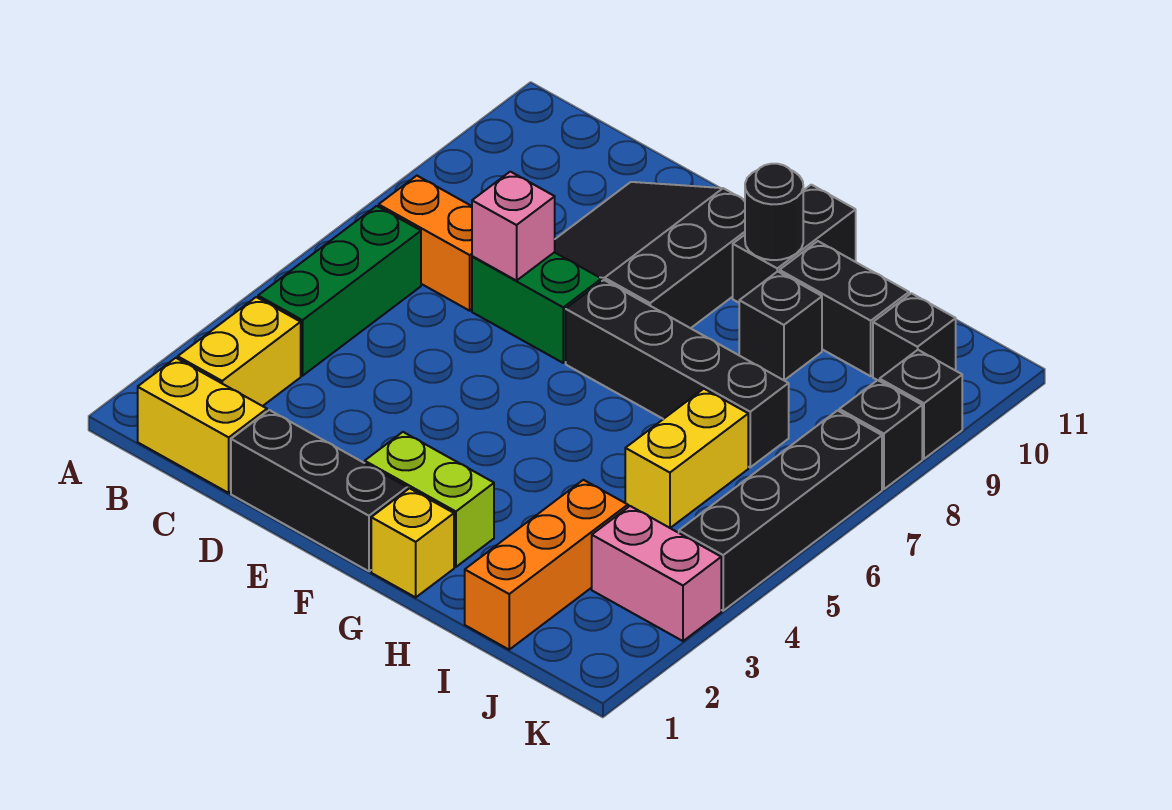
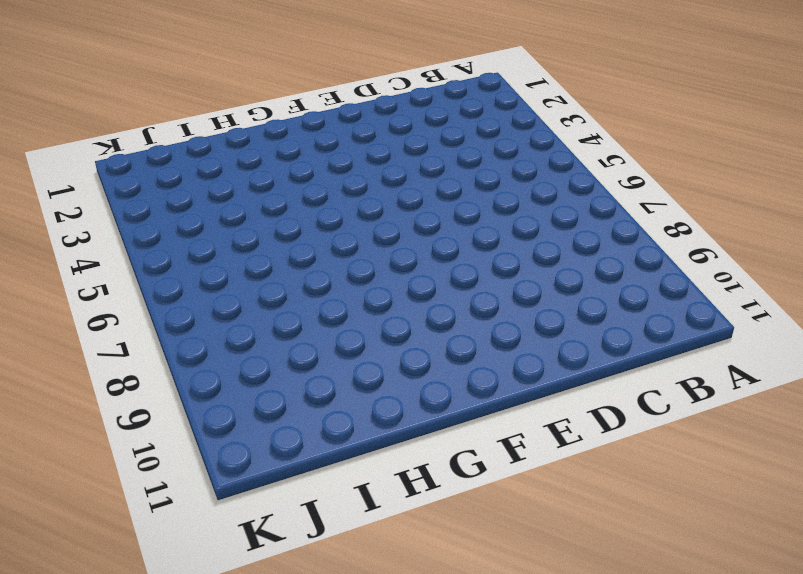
none -> yellow brick B1:C1 level 1
none -> yellow brick B2:B3 level 1
none -> green brick B4:B6 level 1

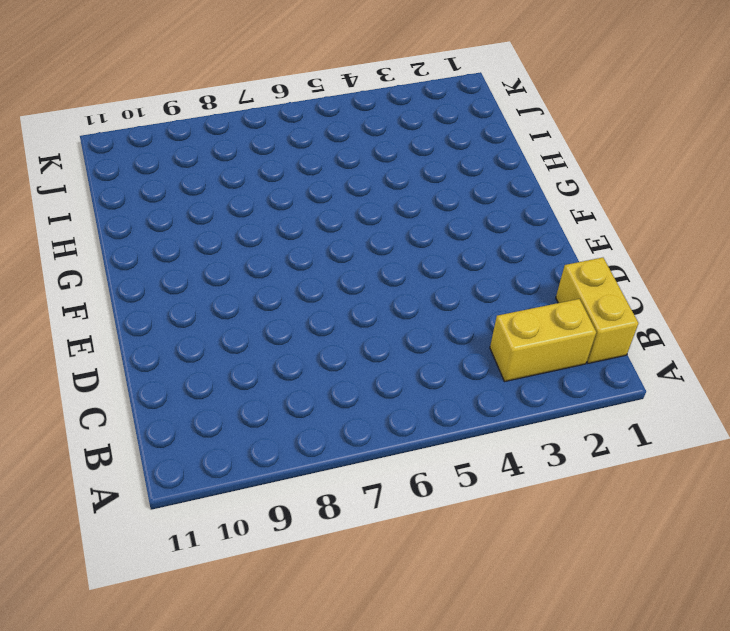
none -> green brick B4:B6 level 1
none -> orange brick B7:C7 level 1
none -> black brick D1:F1 level 1

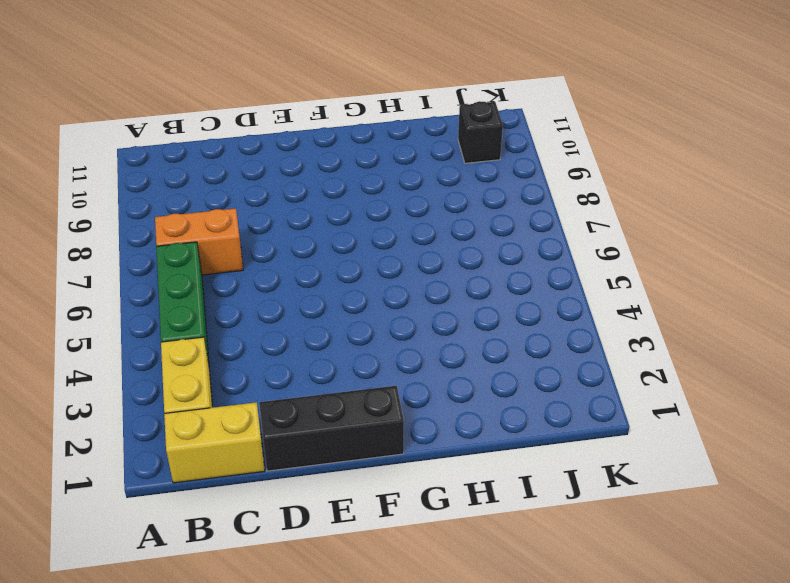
none -> green brick D7:E7 level 1
none -> black slope D8:F10 level 1 top F
none -> lime brick F2:G2 level 1

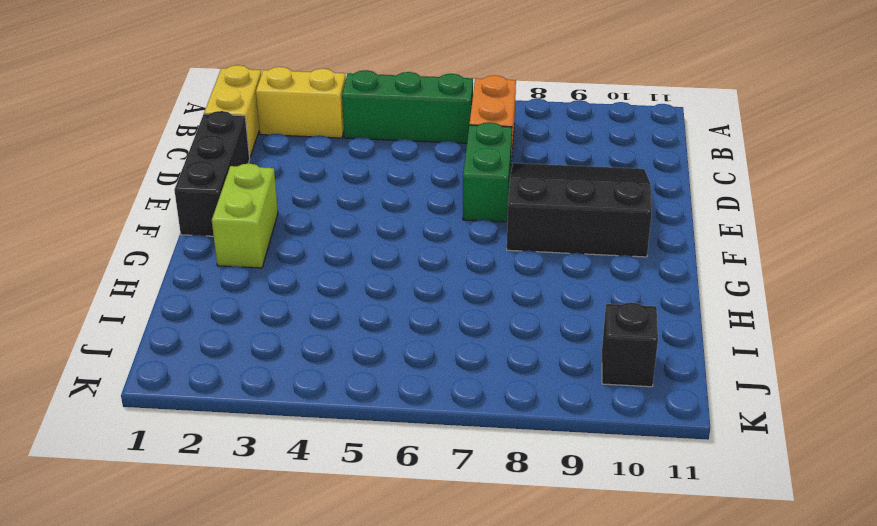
none -> black brick F7:I7 level 1
none -> yellow brick G1 level 1
none -> black brick G10:G11 level 1

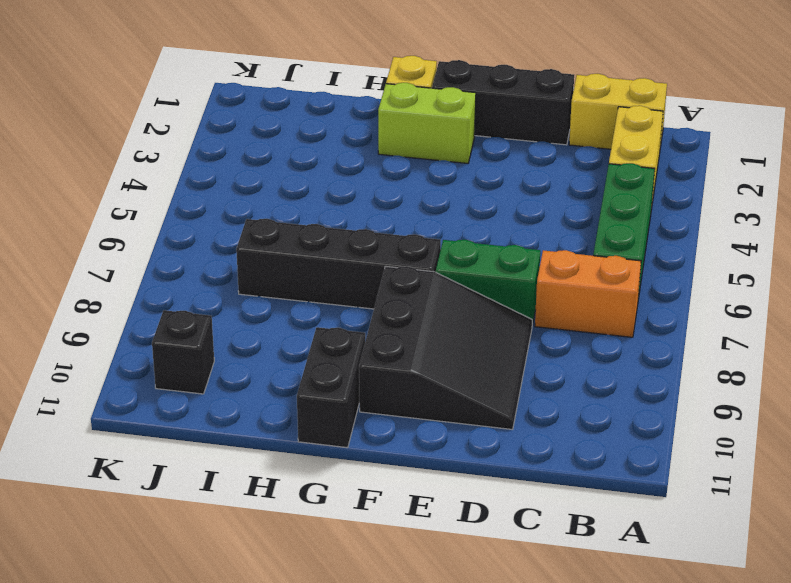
none -> black brick H9 level 1
none -> black brick H10:I10 level 1
none -> orange brick I1:I3 level 1

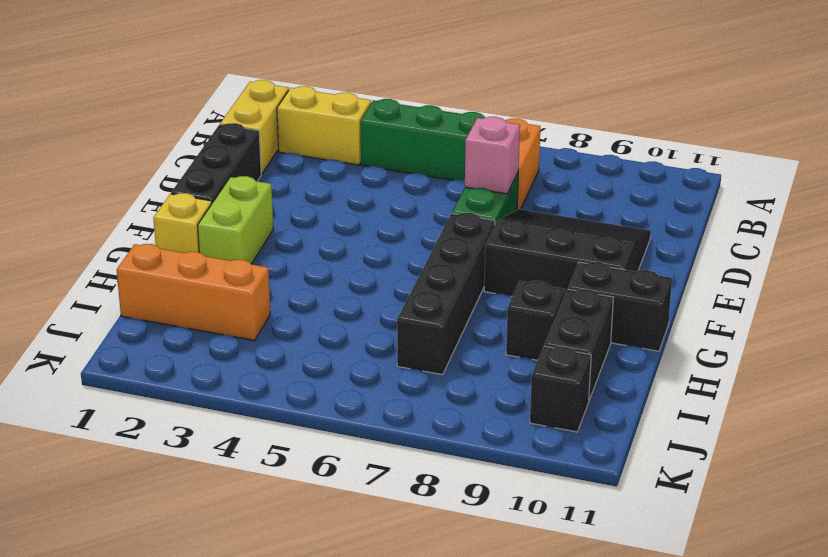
none -> yellow brick I5:I6 level 1
none -> pink brick J3:K3 level 1
none -> black brick K4:K7 level 1

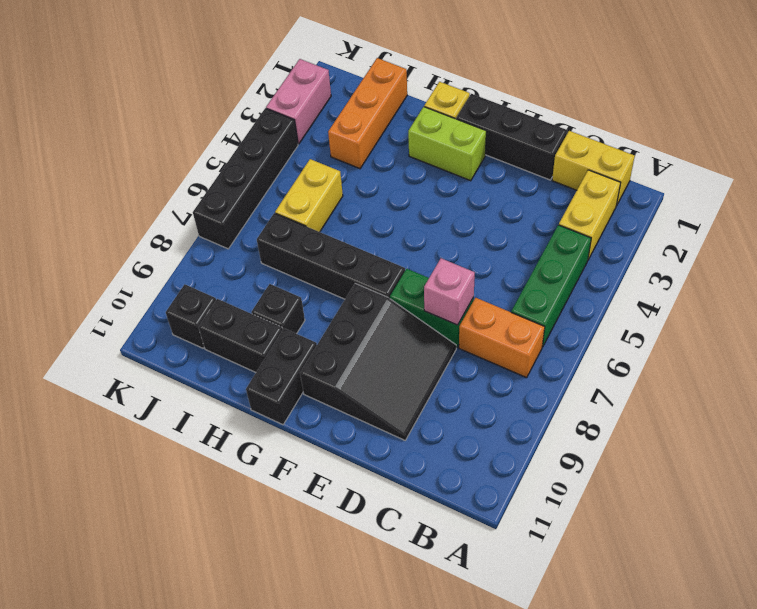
pink brick K2:K3 level 1 -> pink brick J3:K3 level 1
none -> black brick K8 level 1
none -> black brick K9 level 1
none -> black round brick G10 level 2

